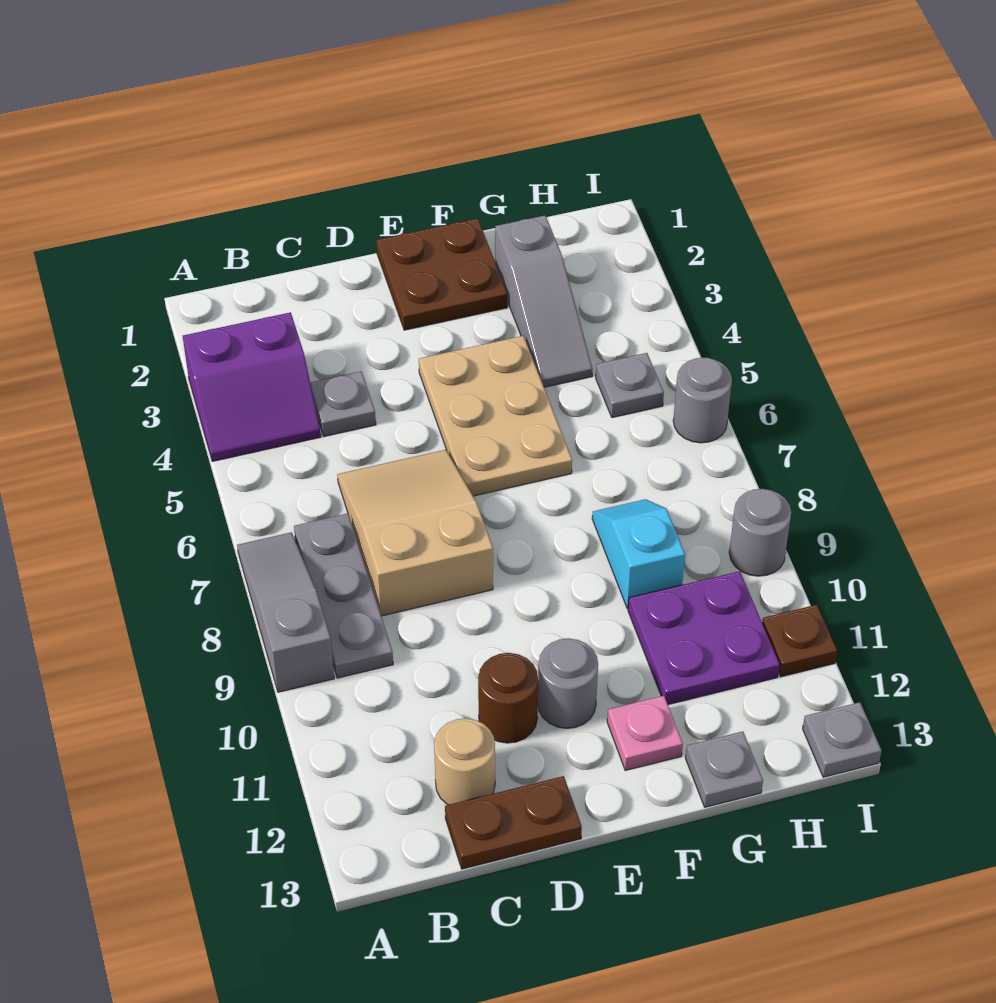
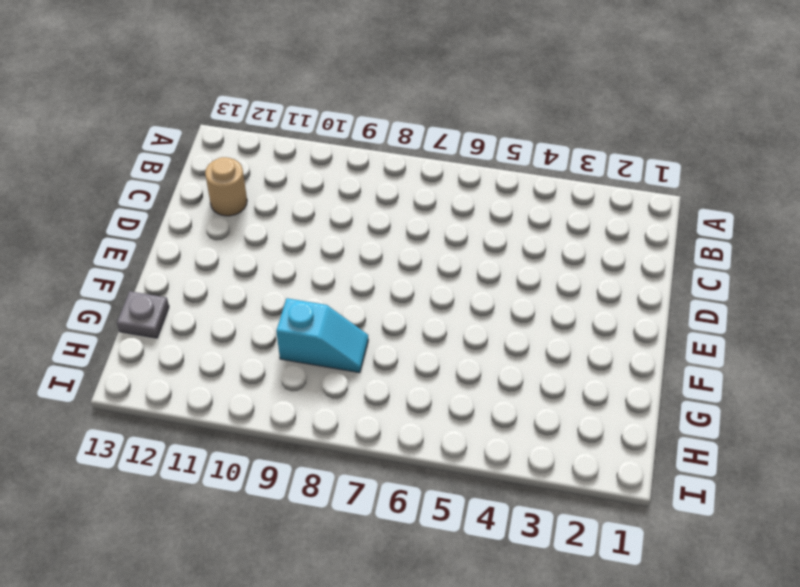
none -> purple slope A3:B4 level 1 top 3
none -> grey slope A7:A9 level 1 top 9
none -> grey plate B7:B9 level 1

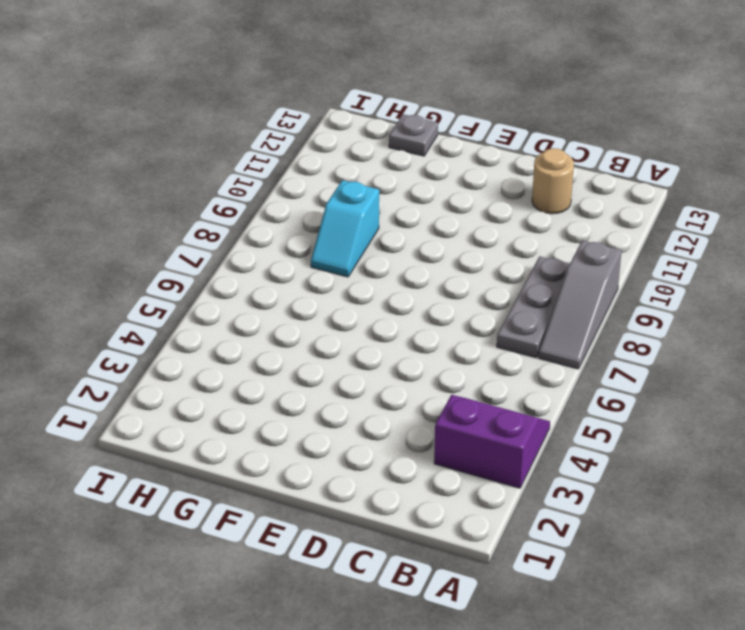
none -> grey plate C4 level 1
none -> tan slope C6:D8 level 1 top 8
none -> brown plate C13:D13 level 1

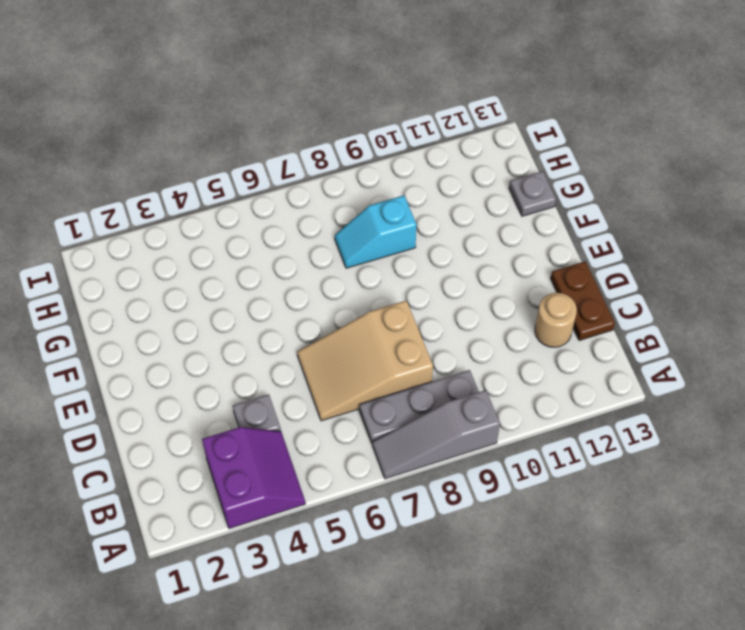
none -> brown round brick D11 level 1
none -> brown plate E1:F2 level 1
none -> tan plate E4:F6 level 1

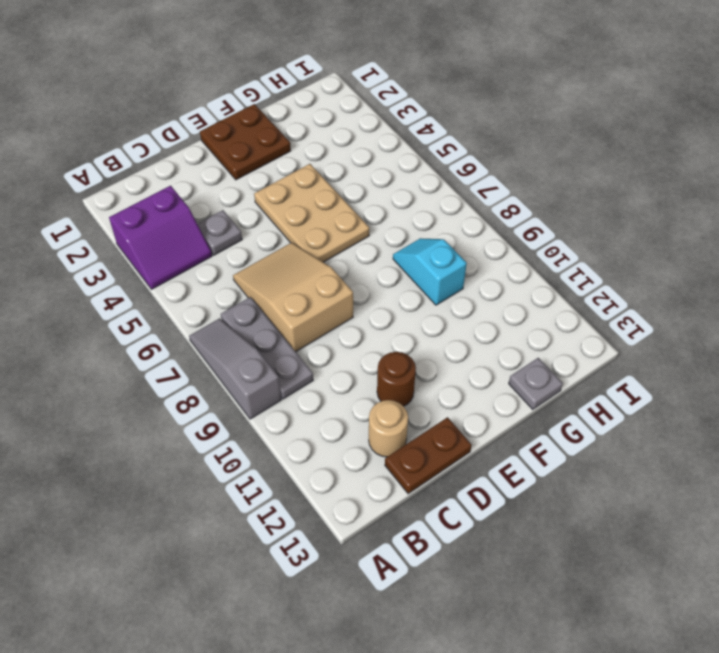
none -> grey round brick E11 level 1
none -> pink plate F12 level 1
none -> grey slope G2:G4 level 1 top 2

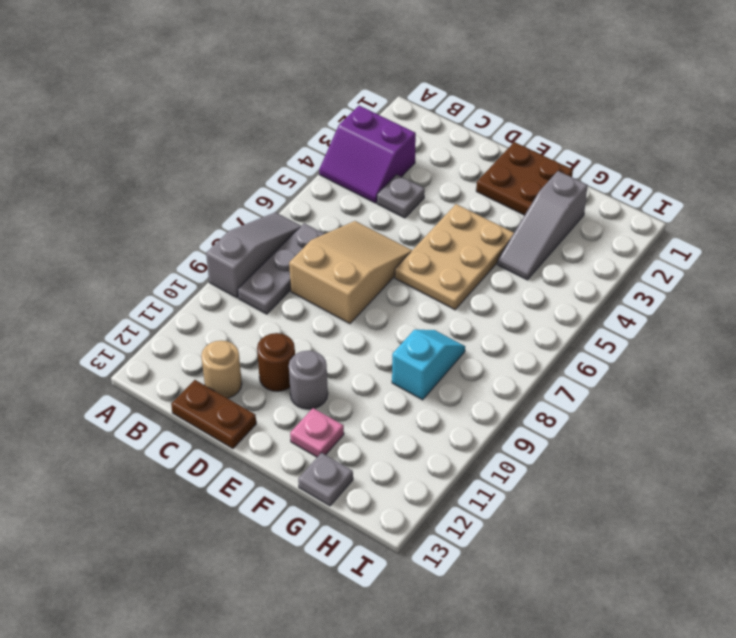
none -> purple plate G10:H11 level 1
none -> grey plate H5 level 1
none -> grey round brick I6 level 1

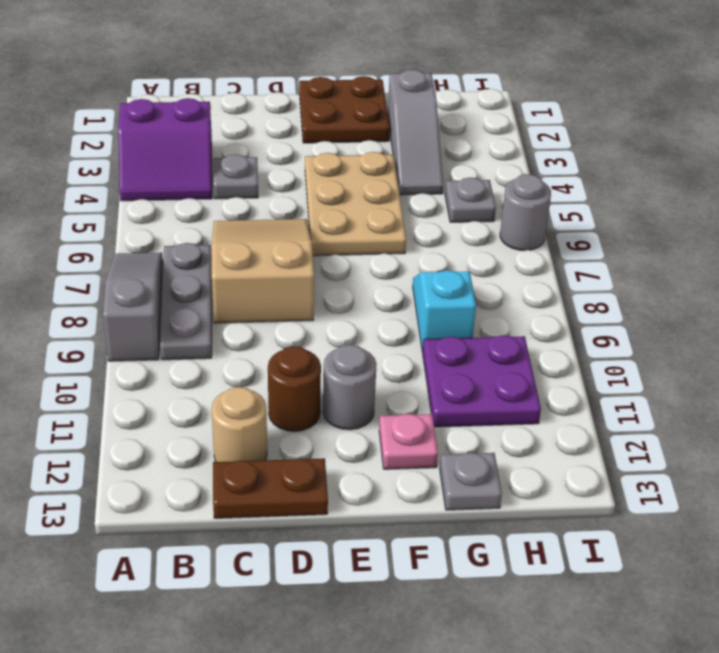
none -> grey round brick I9 level 1
none -> brown plate I11 level 1
none -> grey plate I13 level 1

